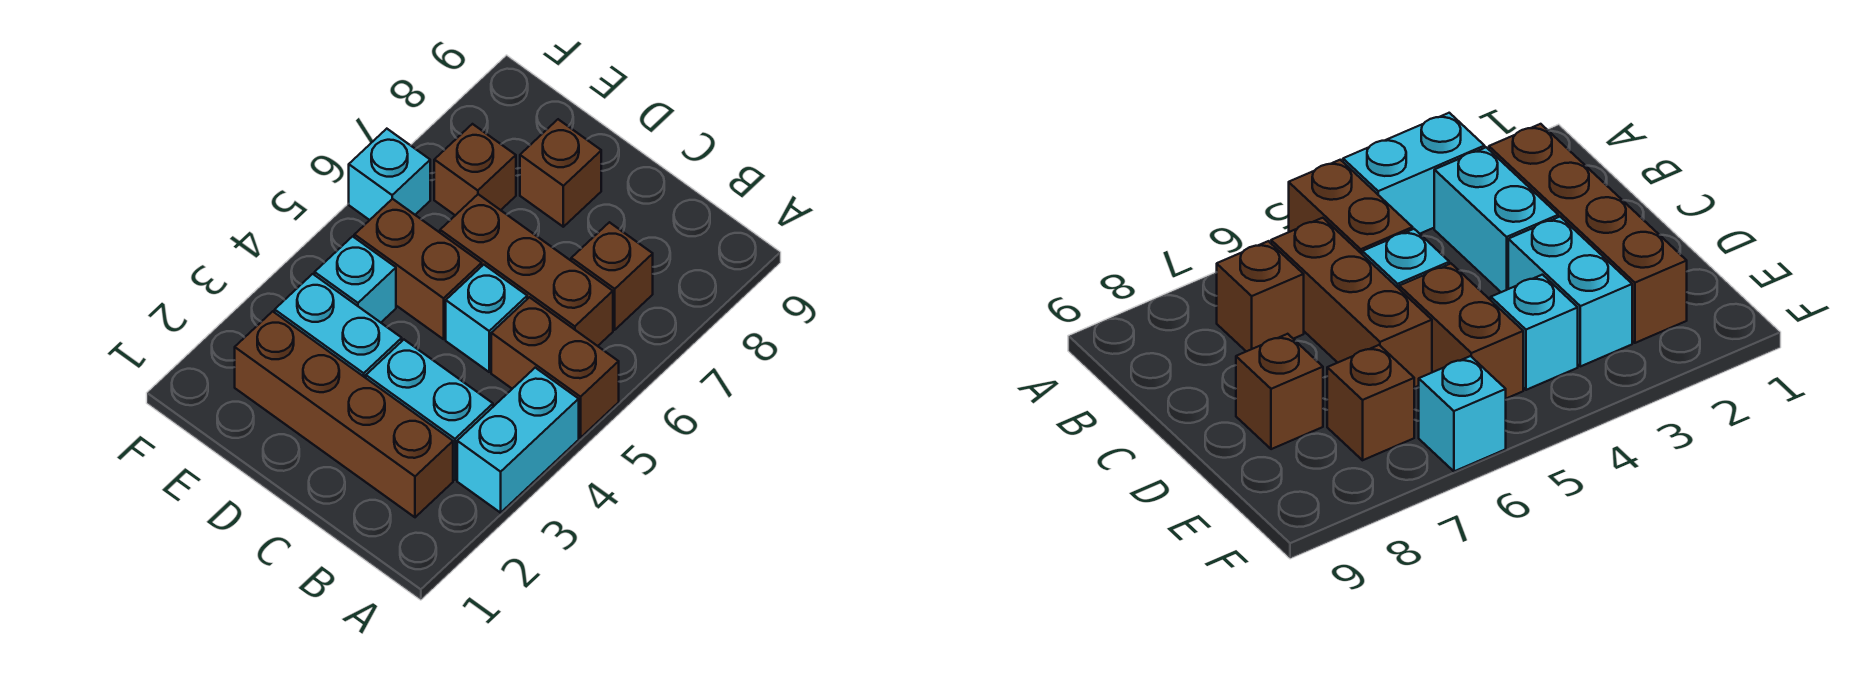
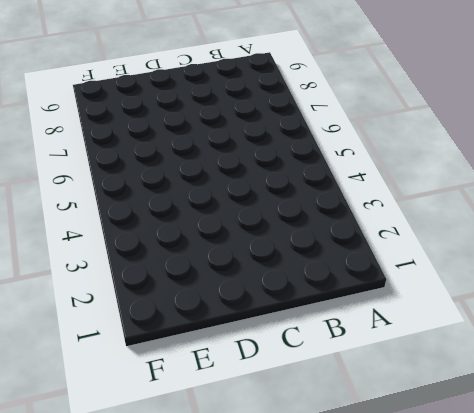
none -> cyan brick A3:A4 level 1
none -> brown brick A5:B5 level 1
none -> brown brick B2:E2 level 1

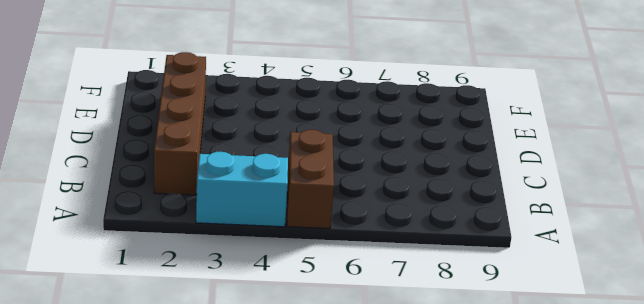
none -> cyan brick B3:C3 level 1
none -> brown brick B6:D6 level 1
none -> brown brick B7 level 1

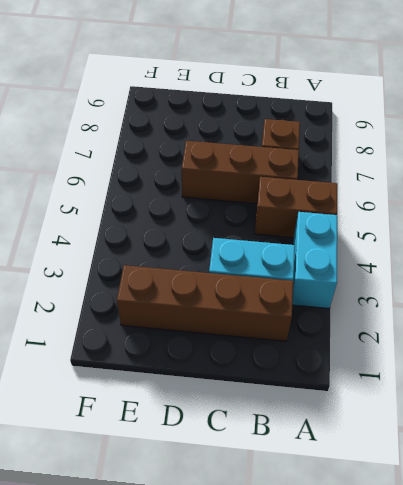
none -> cyan brick C5 level 1
none -> cyan brick D3:E3 level 1
none -> brown brick D5:E5 level 1

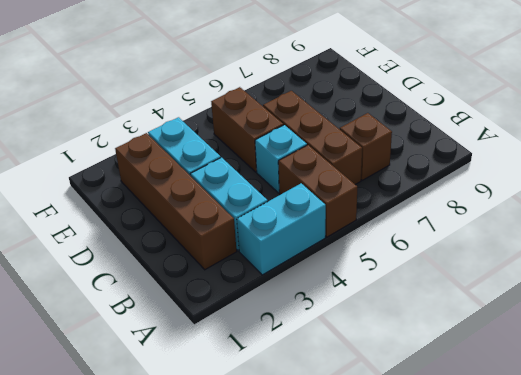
none -> brown brick D8 level 1
none -> cyan brick E4 level 1
none -> brown brick E7 level 1

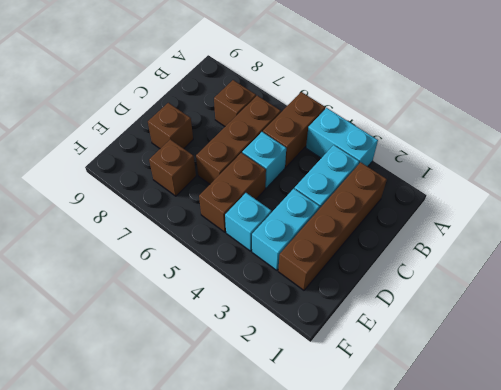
none -> cyan brick F6 level 1

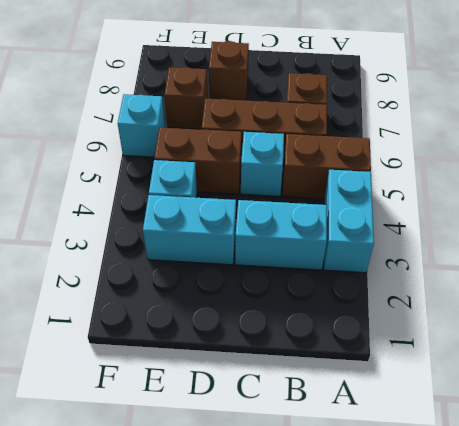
none -> brown brick B2:E2 level 1

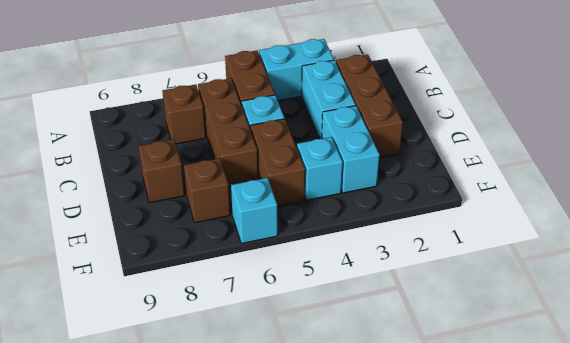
brown brick B2:D2 level 1 -> brown brick B2:E2 level 1

